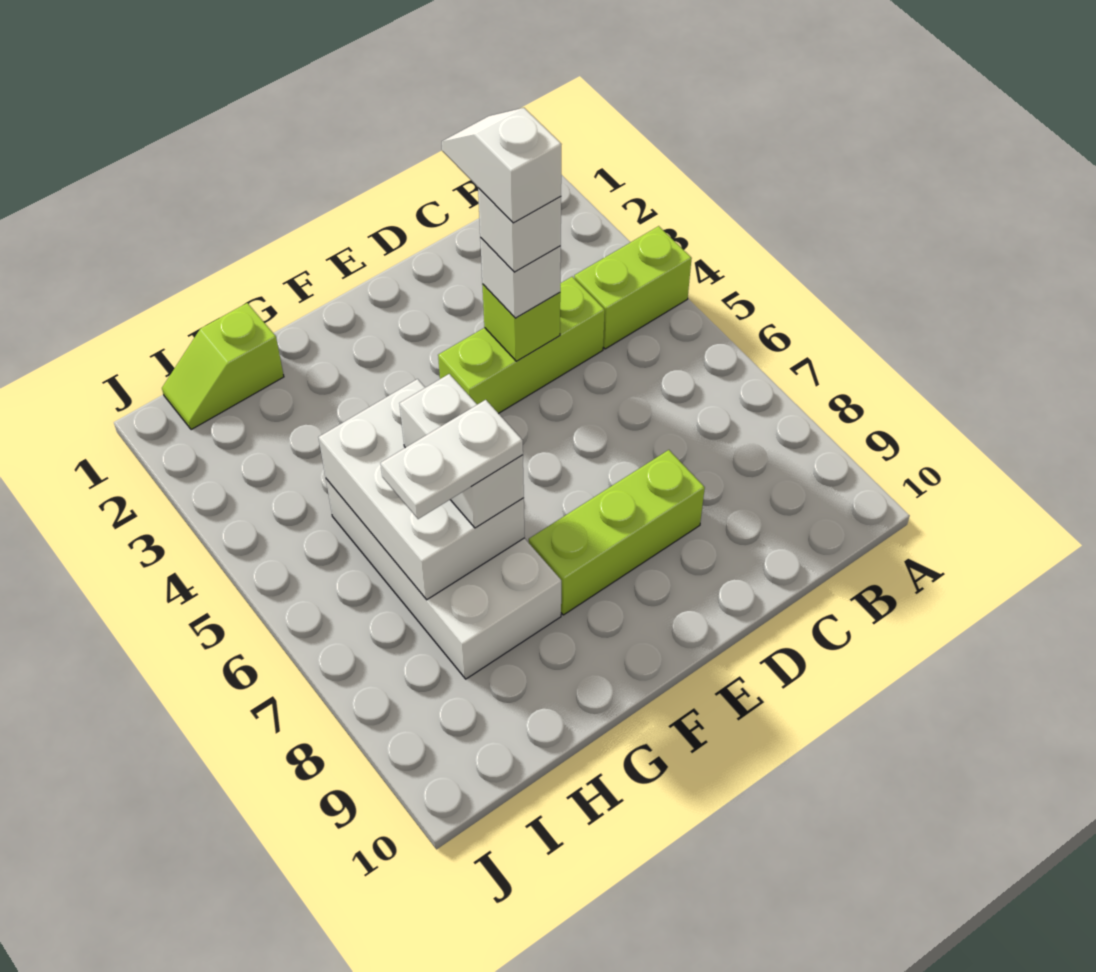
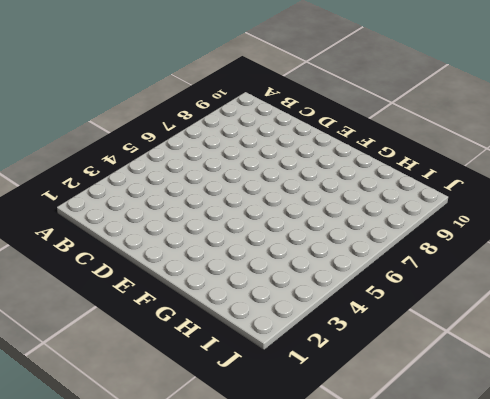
none -> lime brick A4:B4 level 1
none -> lime brick C4:E4 level 1
none -> lime brick D8:F8 level 1

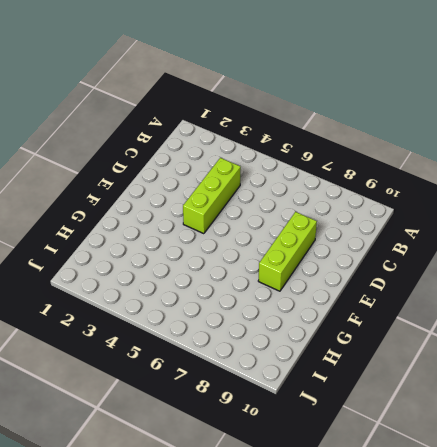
none -> lime brick A4:B4 level 1
none -> white brick G5:H8 level 1
none -> lime slope H1:I1 level 1 top H

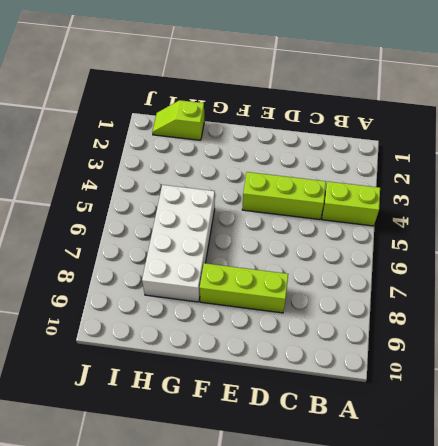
none -> lime brick D4 level 2
none -> white brick G5:H7 level 2
none -> white brick D4 level 3

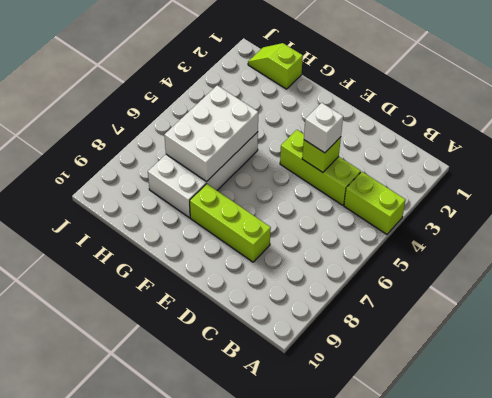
none -> white brick G6:G7 level 3
none -> white brick D4 level 4
none -> white plate G7:H7 level 4

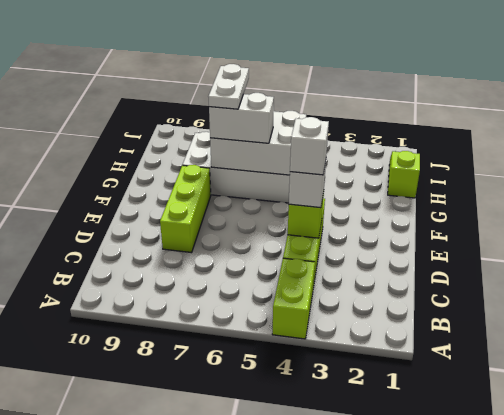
none -> white slope D3:D4 level 5 top 4

